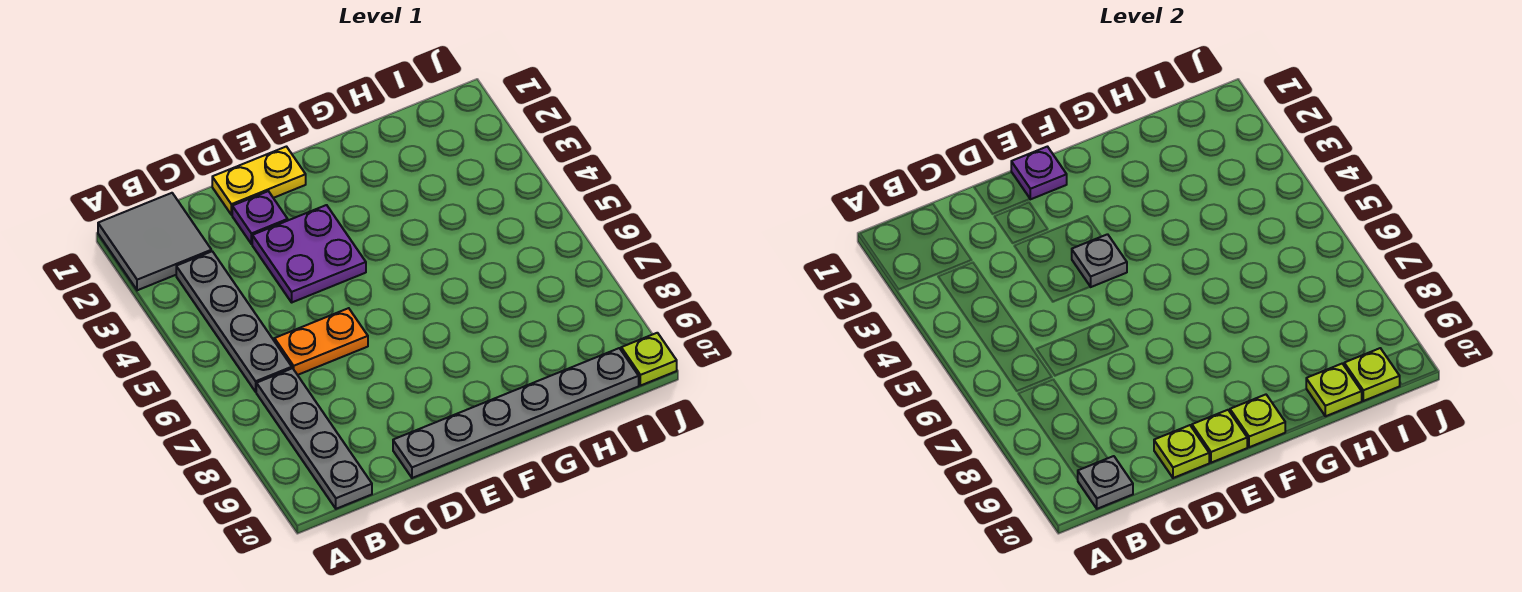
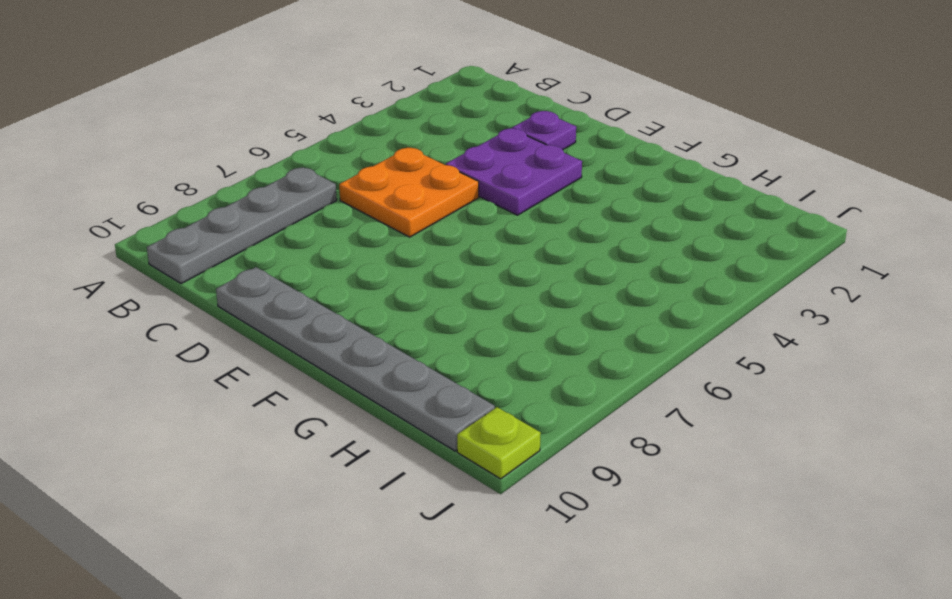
orange plate C5:D6 level 1 -> orange plate C6:D6 level 1
none -> grey tile A1:B2 level 1
none -> grey plate B3:B6 level 1
none -> yellow plate D1:E1 level 1

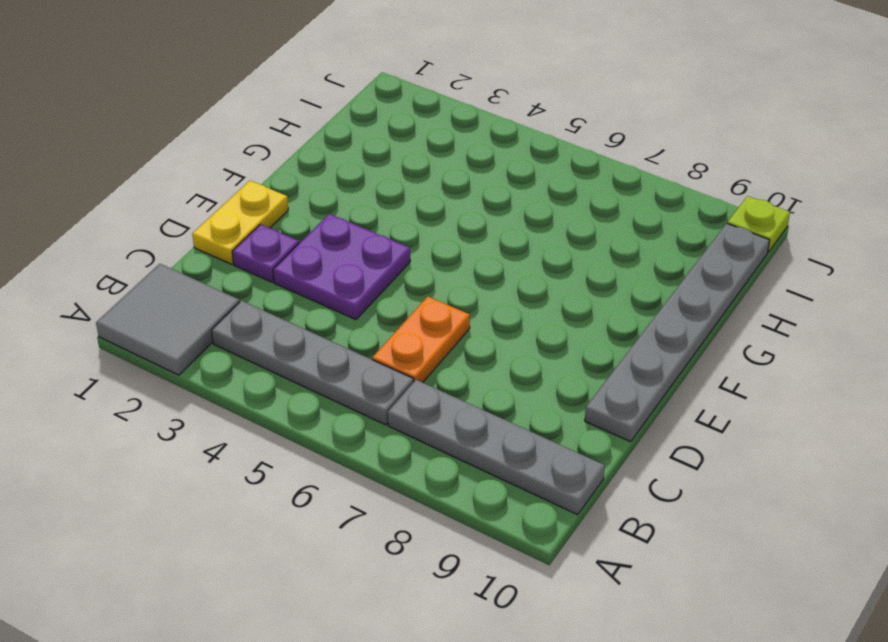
none -> grey plate B10 level 2
none -> lime plate D10 level 2
none -> purple plate E1 level 2

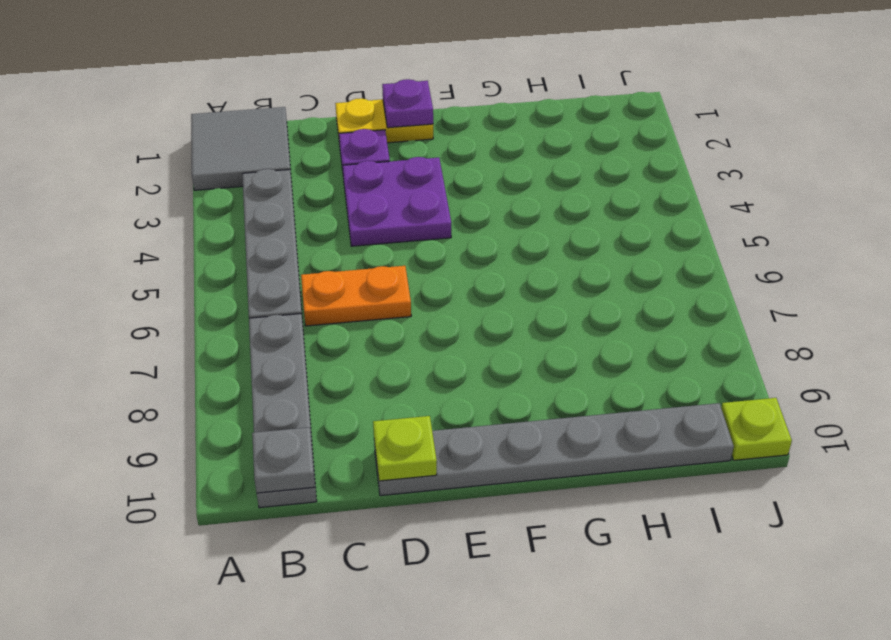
none -> grey plate E4 level 2
none -> lime plate E10 level 2
none -> lime plate F10 level 2

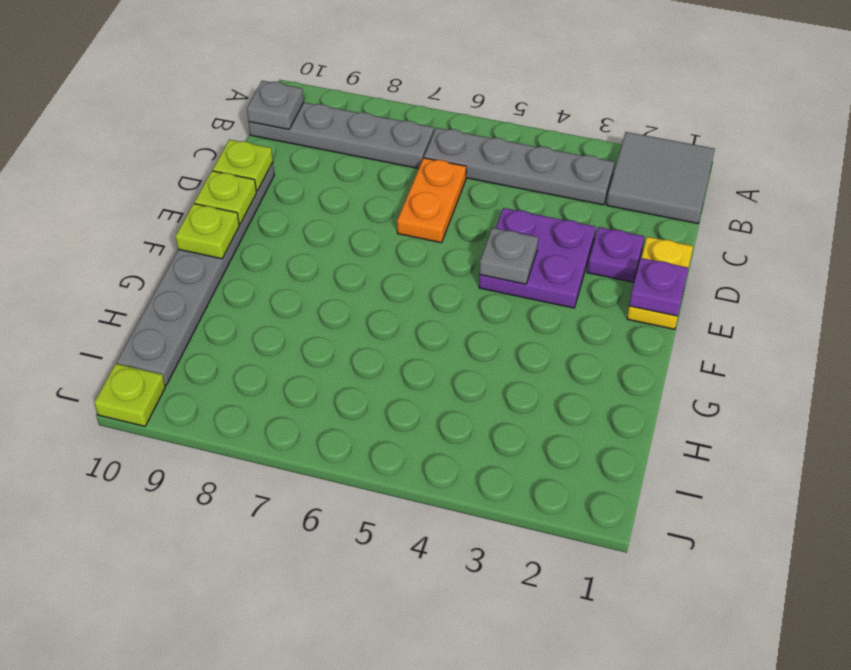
none -> lime plate H10 level 2
none -> lime plate I10 level 2

